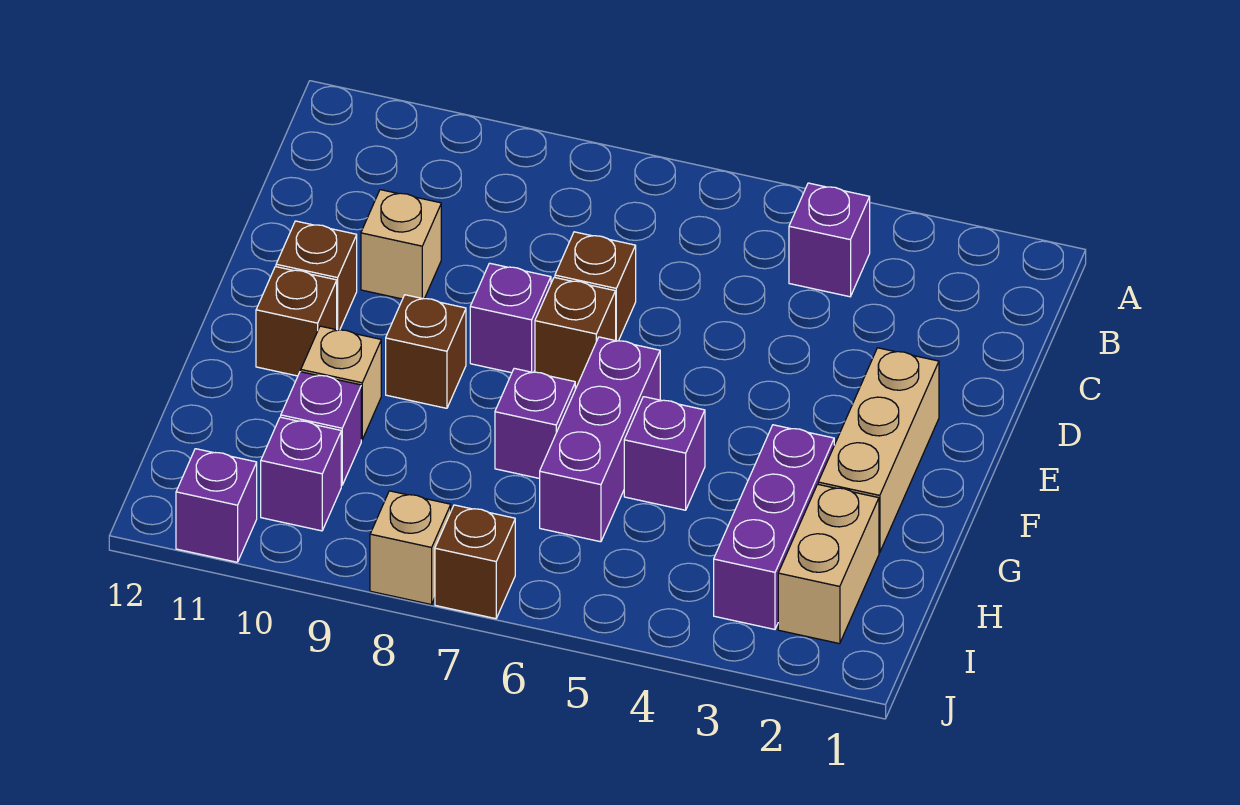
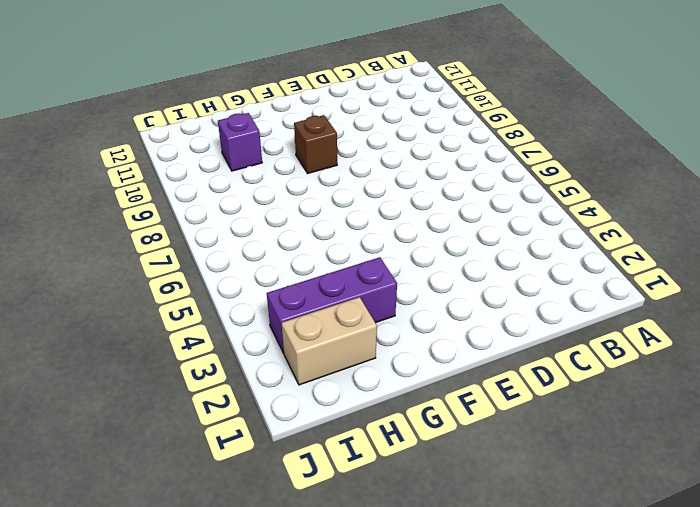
none -> purple brick B4 level 1
none -> brown brick D7 level 1
none -> tan brick D10 level 1

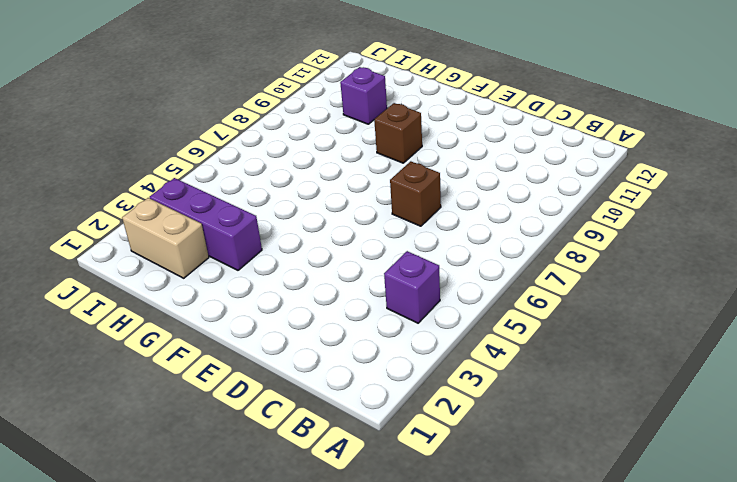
none -> tan brick D10 level 1
none -> tan brick E2:G2 level 1
none -> brown brick E7 level 1

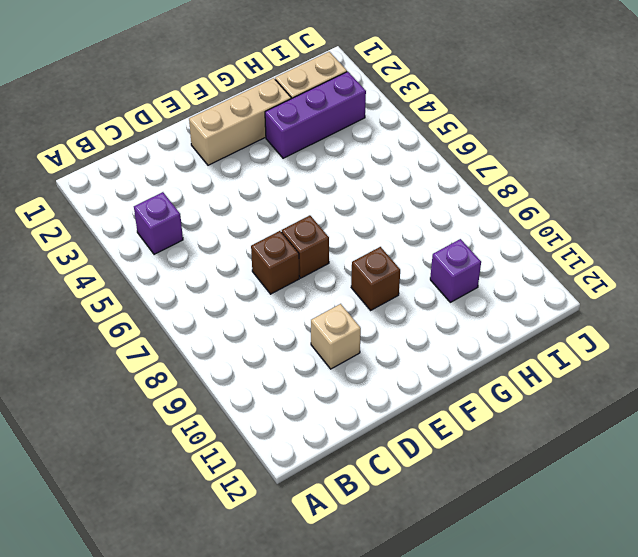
none -> purple brick E8 level 1
none -> brown brick E11 level 1
none -> purple brick F6:H6 level 1

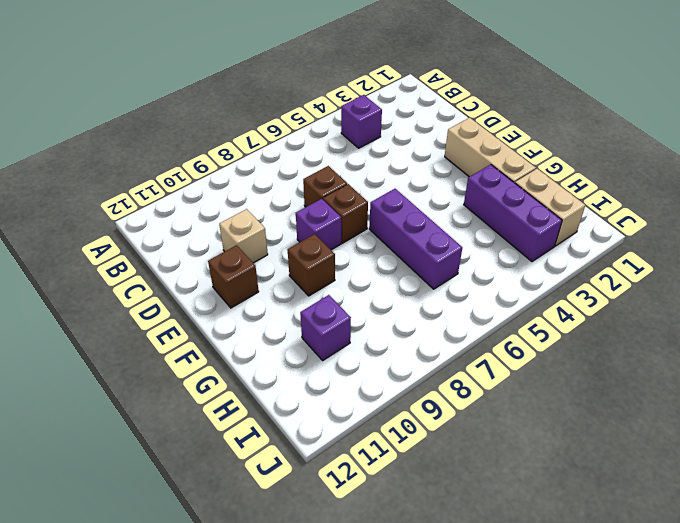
none -> brown brick F11 level 1
none -> purple brick G5 level 1
none -> purple brick G7 level 1

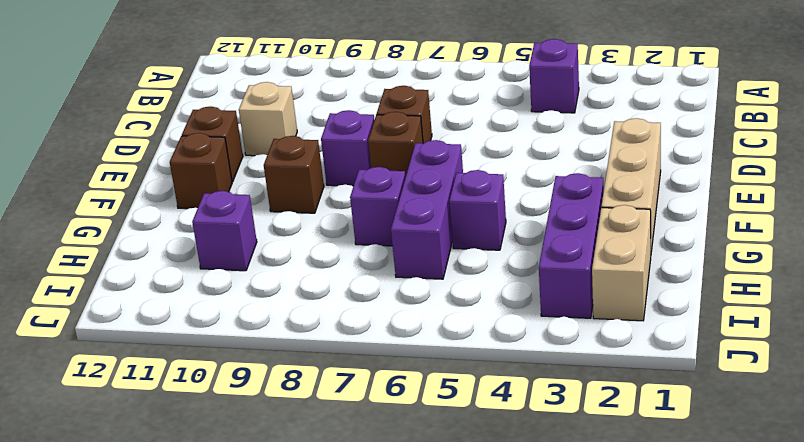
none -> tan brick G10 level 1
none -> purple brick I10 level 1
none -> brown brick J7 level 1

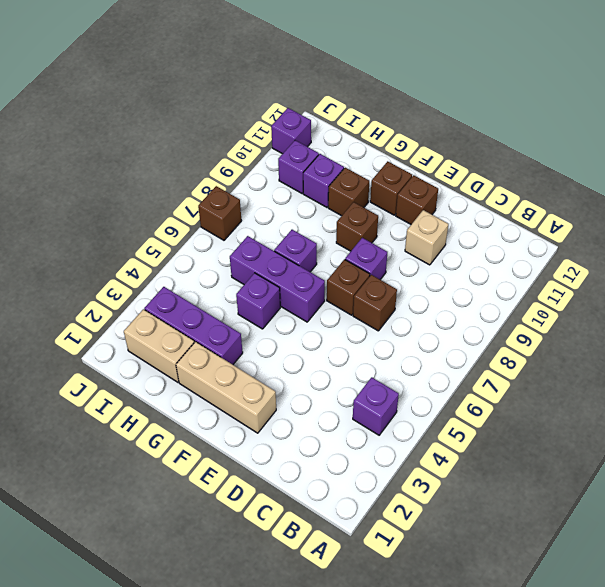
brown brick G10 level 1 -> tan brick G10 level 1
none -> tan brick J8 level 1

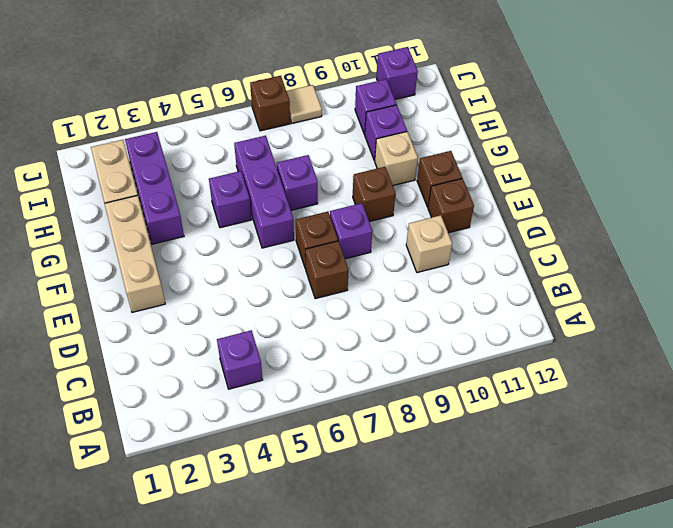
tan tile J8 level 1 -> tan brick J8 level 1

